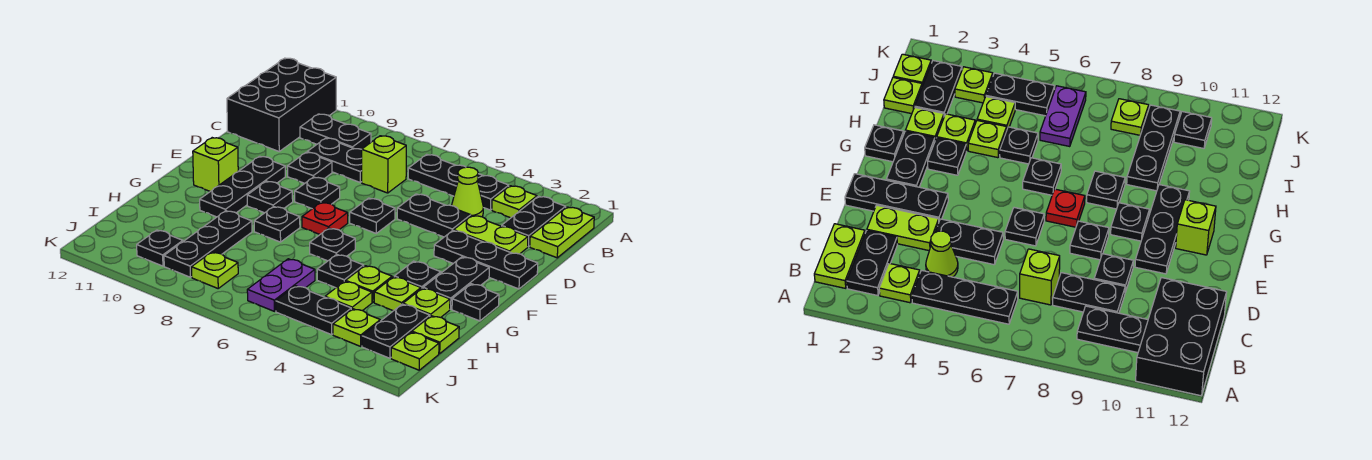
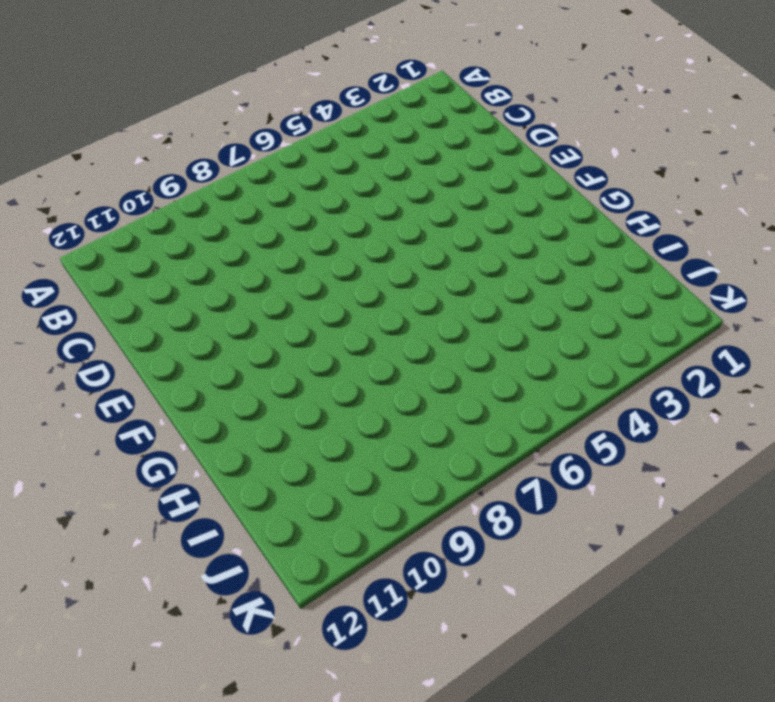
none -> black brick A11:C12 level 1
none -> lime plate B1:C1 level 1
none -> black plate B2:C2 level 1
none -> lime plate B3 level 1

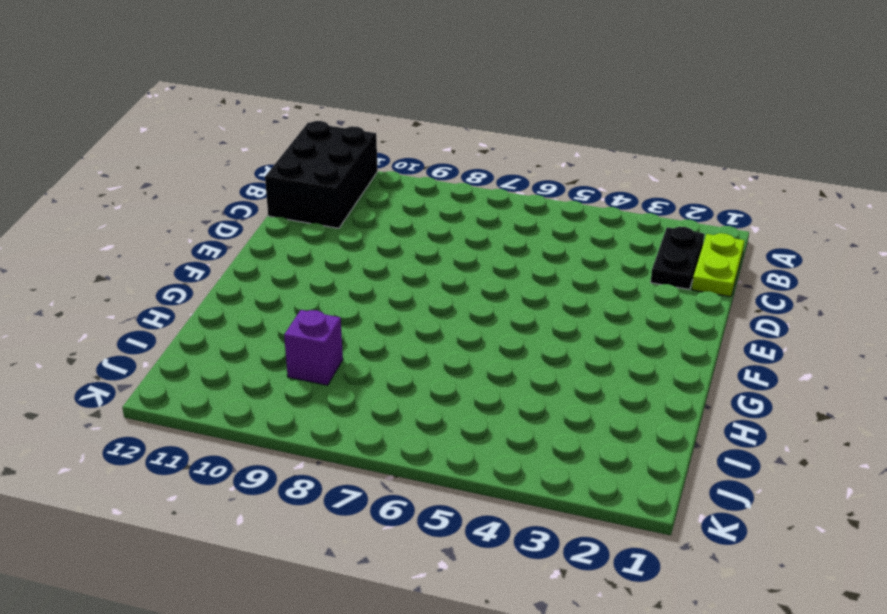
purple brick I9 level 1 -> black plate H9:J9 level 1
none -> lime plate B3 level 1
none -> black plate B4:B6 level 1
none -> black plate B9:B10 level 1
none -> lime cone C4 level 1

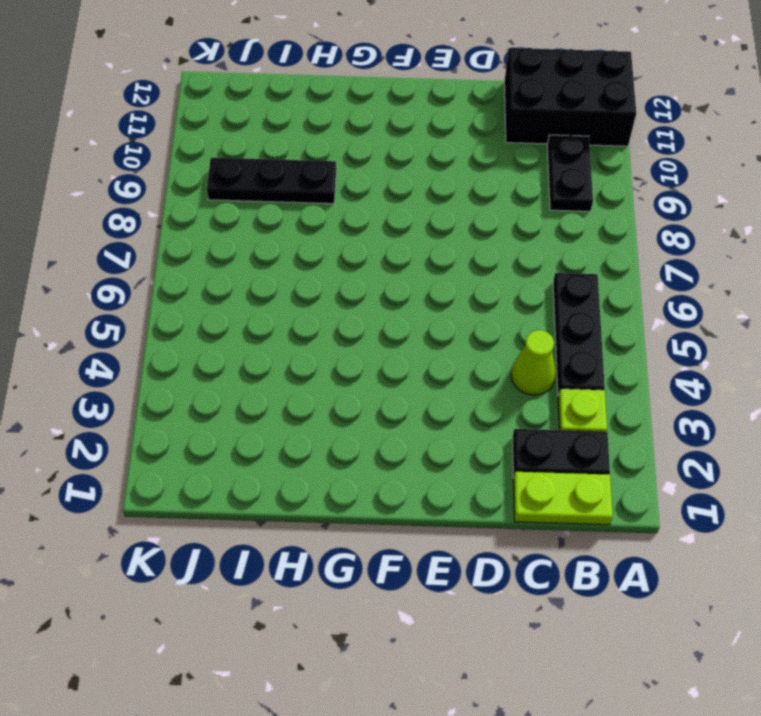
none -> lime brick C7 level 1
none -> black plate C8:C9 level 1
none -> lime plate D2:D3 level 1
none -> black plate D4:D5 level 1

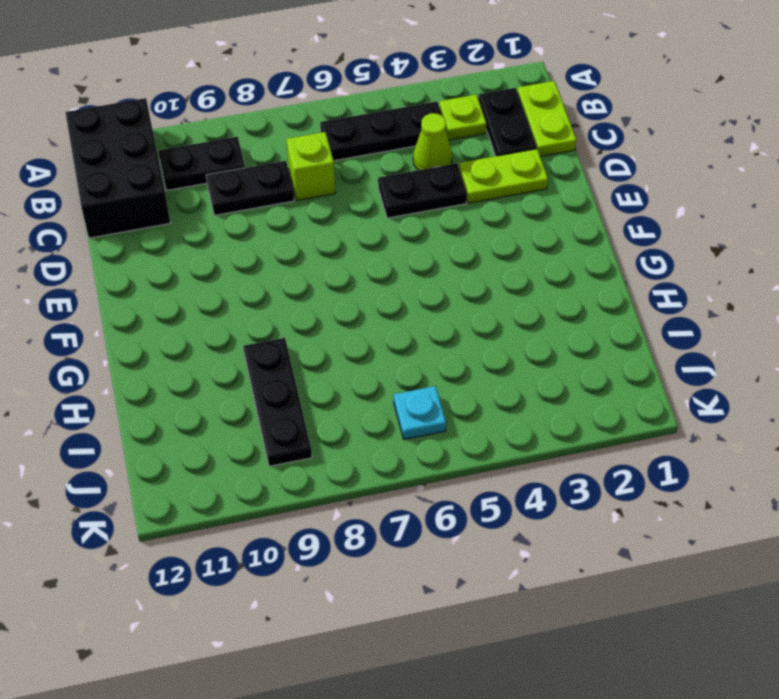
cyan plate J6 level 1 -> purple plate I6:J6 level 1
none -> black plate D9 level 1
none -> black plate E1:E3 level 1
none -> black plate E6 level 1
none -> black plate E8 level 1

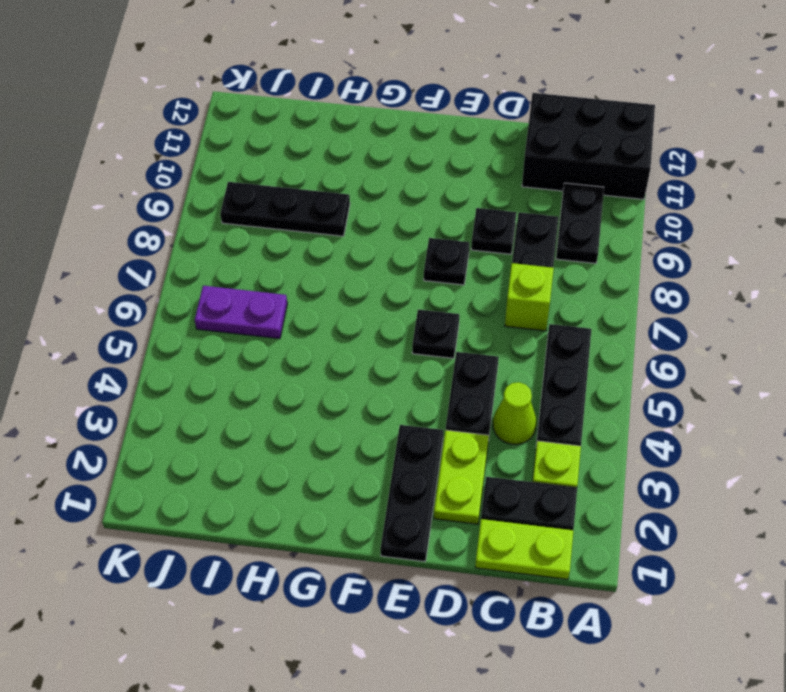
none -> black plate E10:G10 level 1
none -> black plate F2:G2 level 1
none -> red plate F7 level 1
none -> black plate F9 level 1

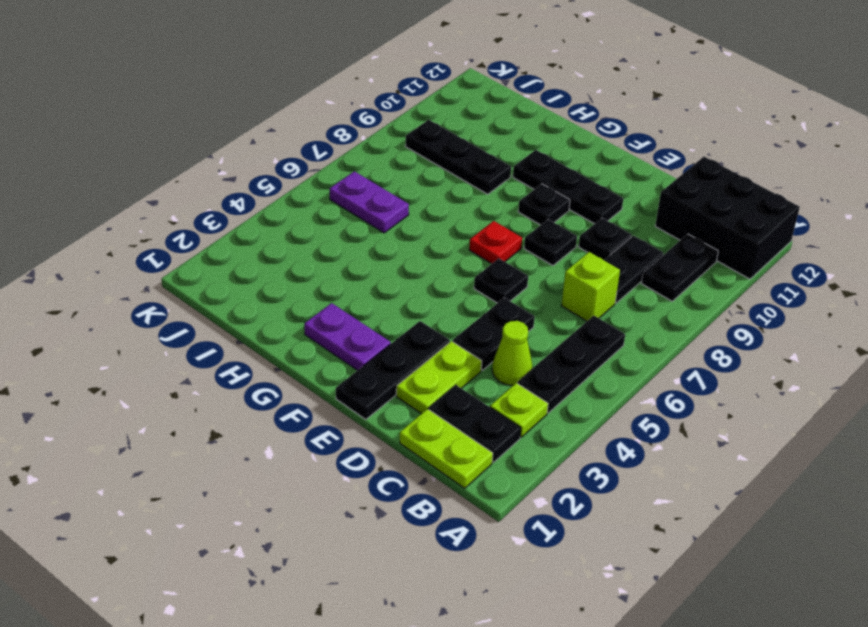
purple plate F2:G2 level 1 -> black plate F2:G2 level 1
none -> lime brick F11 level 1
none -> black plate G1 level 1
none -> black plate G3 level 1
none -> black plate G6 level 1

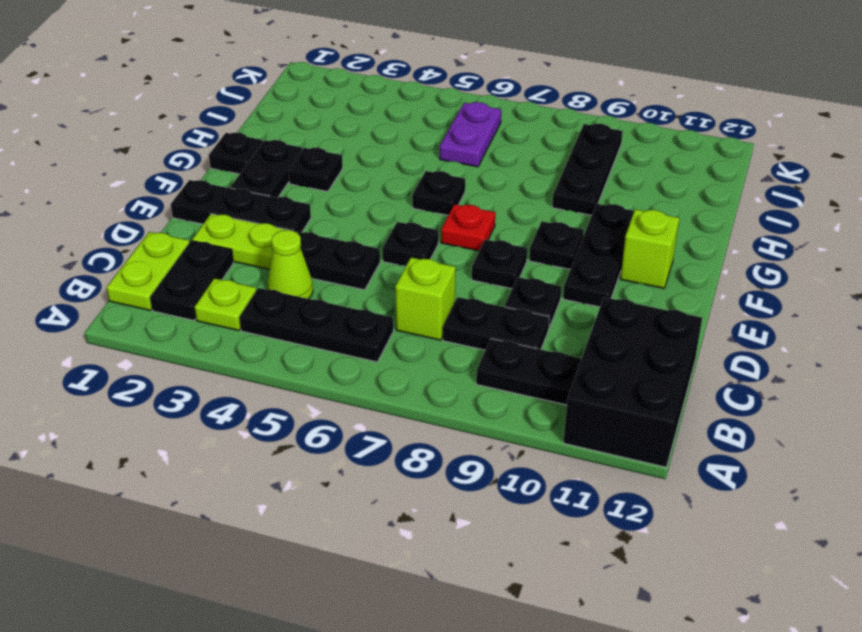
none -> black plate G8 level 1
none -> lime plate H2 level 1
none -> lime plate H3 level 1
none -> lime plate H4 level 1

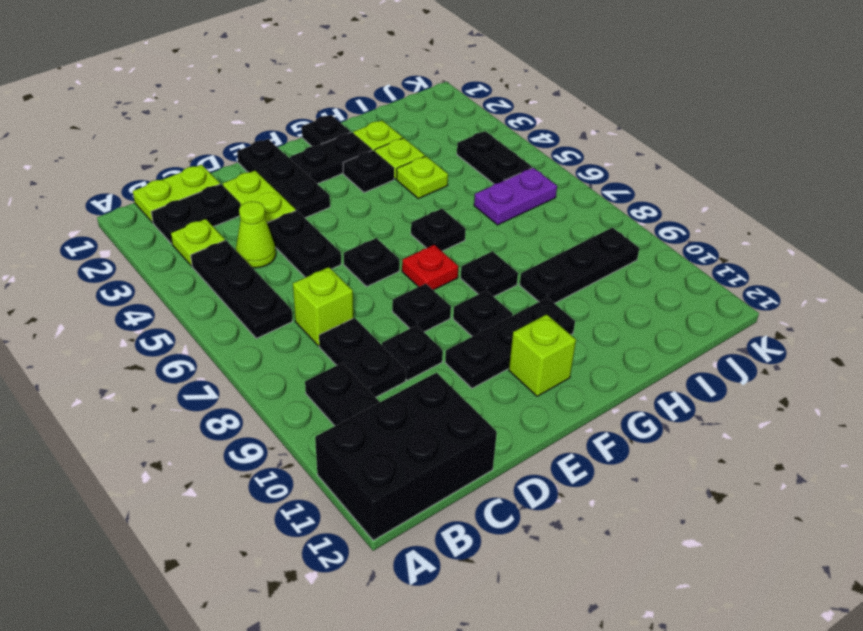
none -> black plate H5 level 1
none -> lime plate I1 level 1
none -> black plate I2:J2 level 1
none -> lime plate I4 level 1

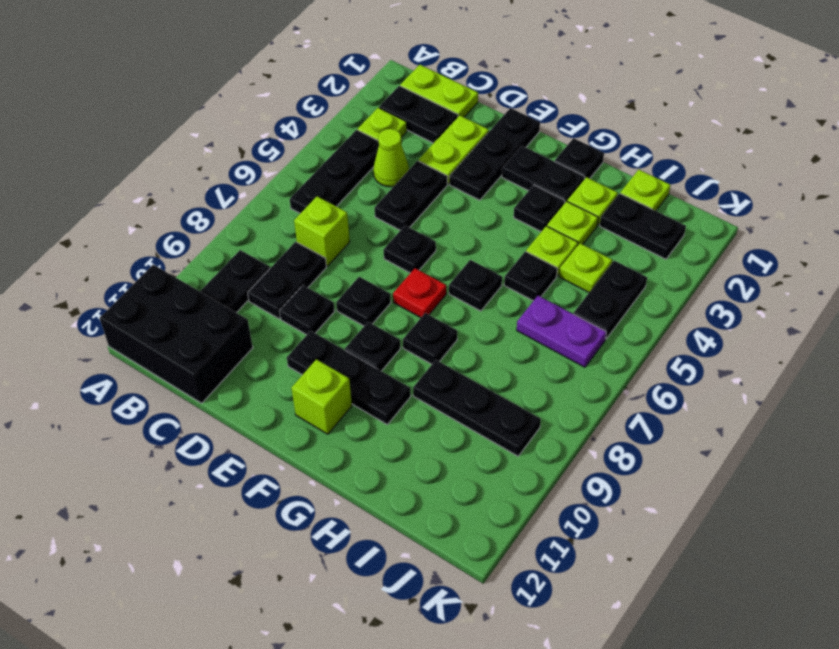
none -> lime plate J1 level 1
none -> lime plate J3 level 1
none -> lime plate J8 level 1
none -> black plate J10 level 1

